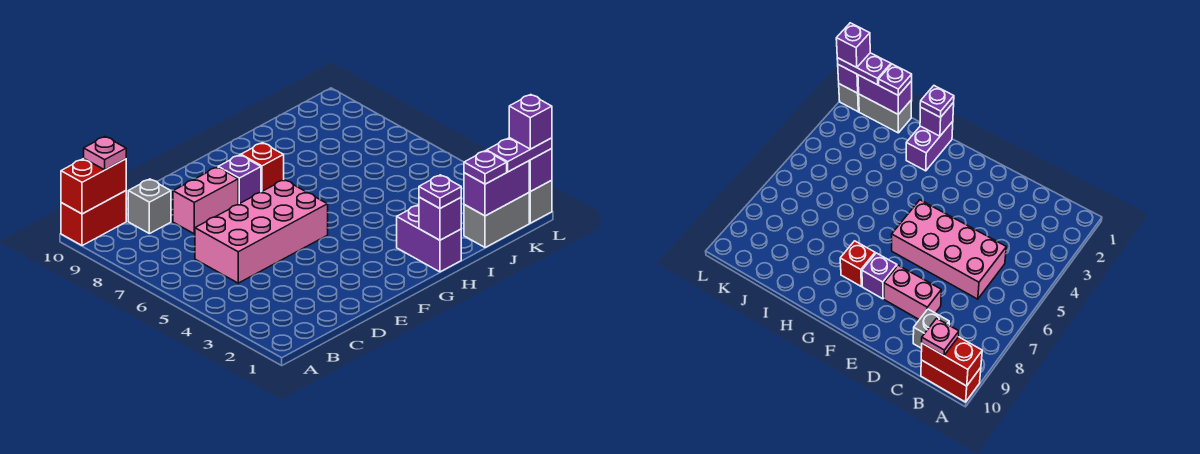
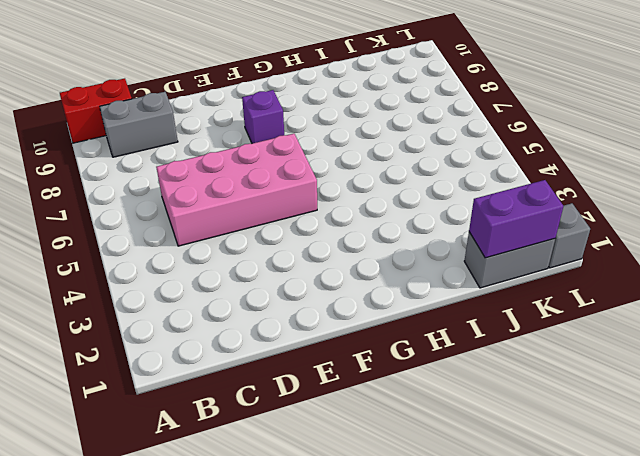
grey brick B9:C9 level 1 -> grey brick C9 level 1
none -> pink brick D8:E8 level 1
none -> red brick G8 level 1
none -> purple brick H1:H2 level 1

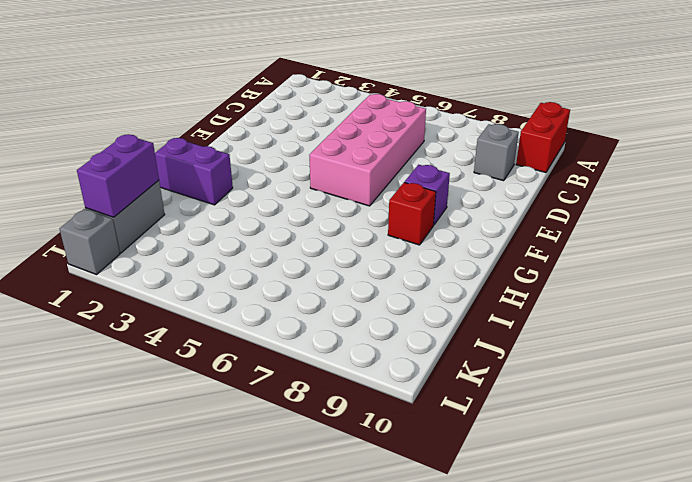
none -> pink brick D8:E8 level 1
none -> red brick A10:B10 level 2
none -> purple brick H1 level 2

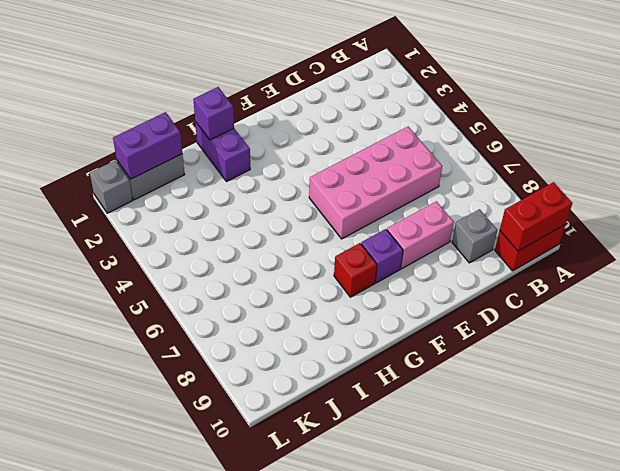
none -> purple brick L1 level 2
none -> pink plate B10 level 3
none -> purple plate H1 level 3

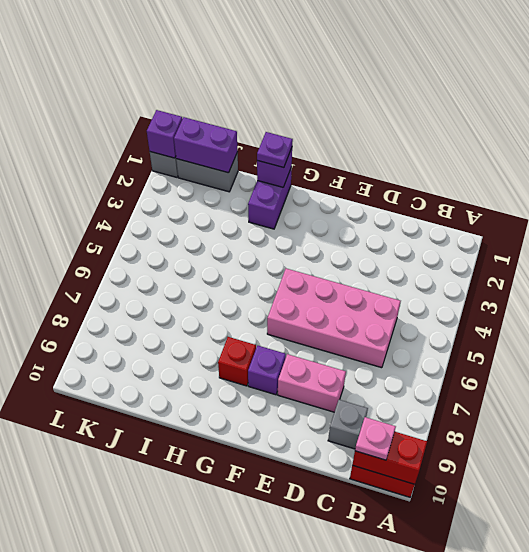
none -> purple plate J1 level 3
none -> purple plate K1:L1 level 3
none -> purple brick L1 level 4

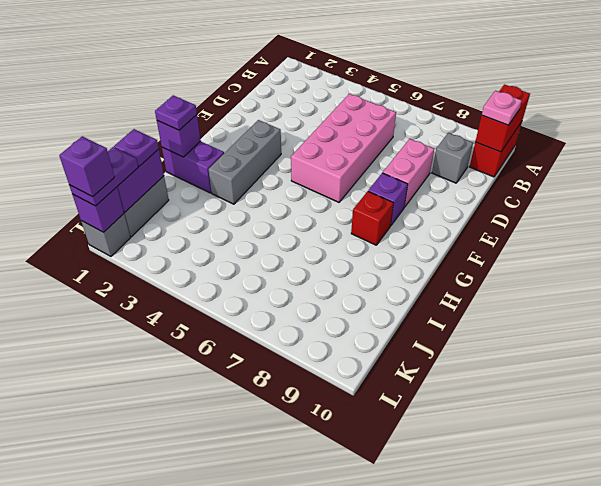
grey brick F3:H3 level 1 -> none

